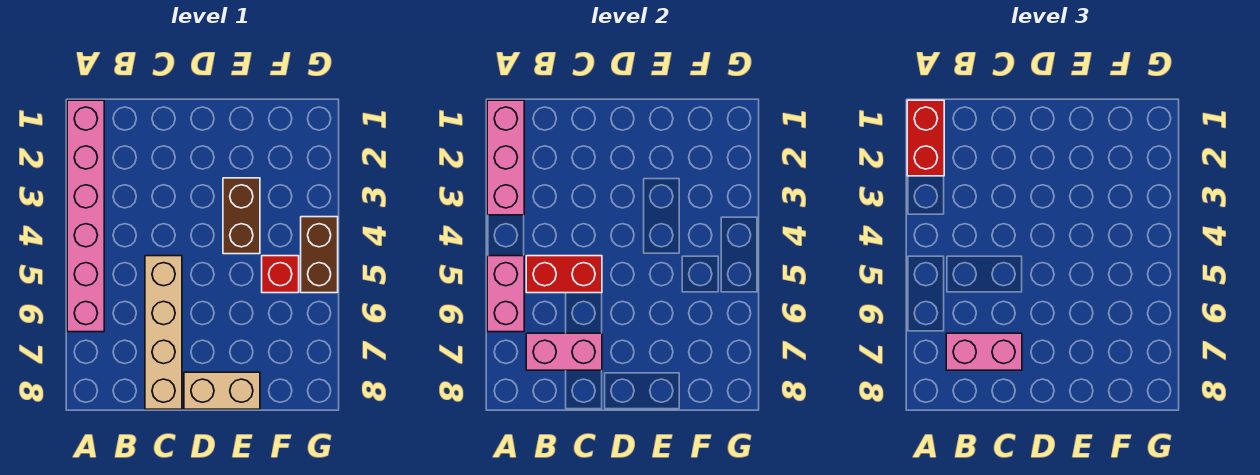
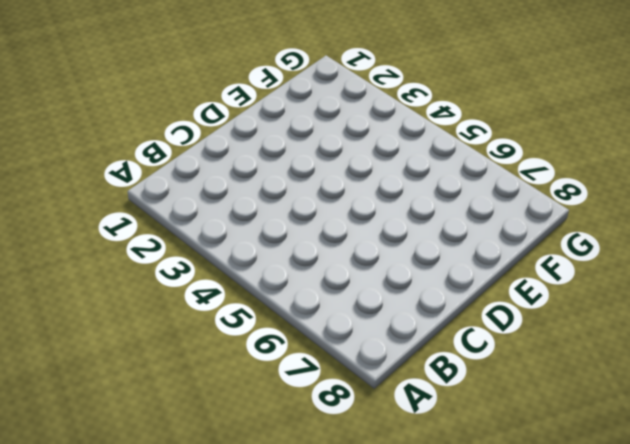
none -> pink brick A1:A6 level 1
none -> tan brick C5:C8 level 1
none -> tan brick D8:E8 level 1

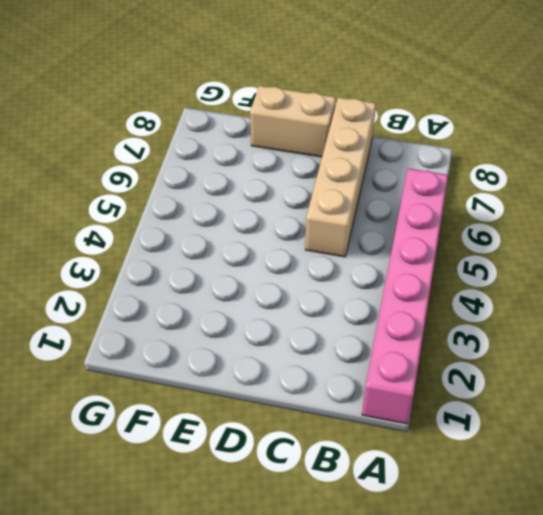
none -> brown brick E3:E4 level 1
none -> red brick F5 level 1
none -> brown brick G4:G5 level 1

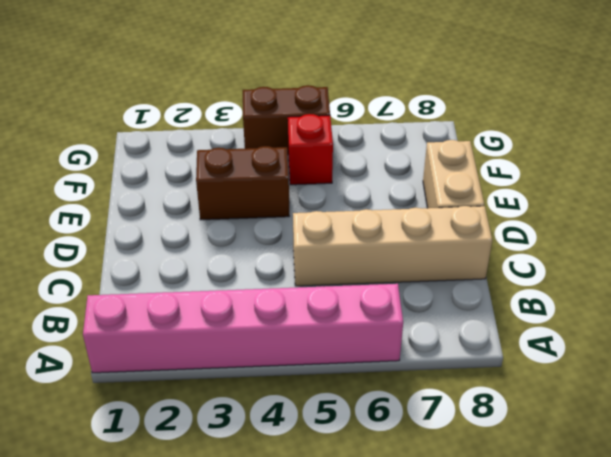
none -> pink brick A1:A3 level 2
none -> pink brick A5:A6 level 2
none -> red brick B5:C5 level 2

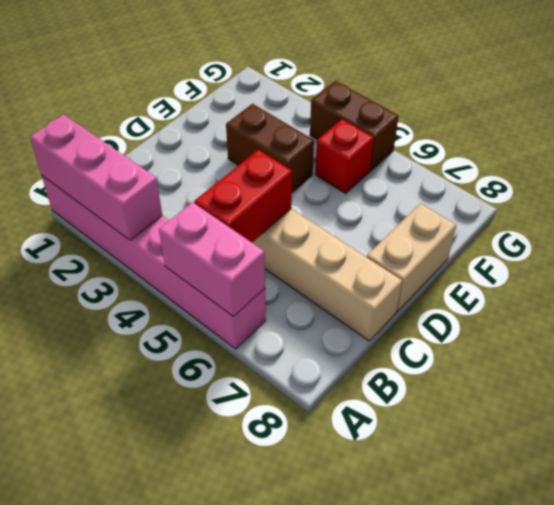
none -> pink brick B7:C7 level 2
none -> red brick A1:A2 level 3
none -> pink brick B7:C7 level 3

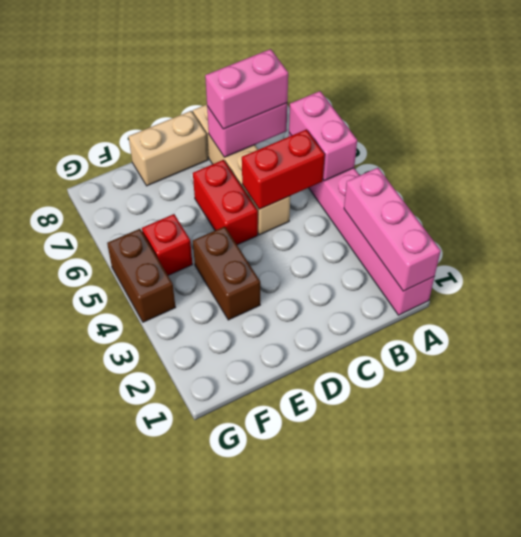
red brick D5:D6 level 1 -> red brick A1:A2 level 3

